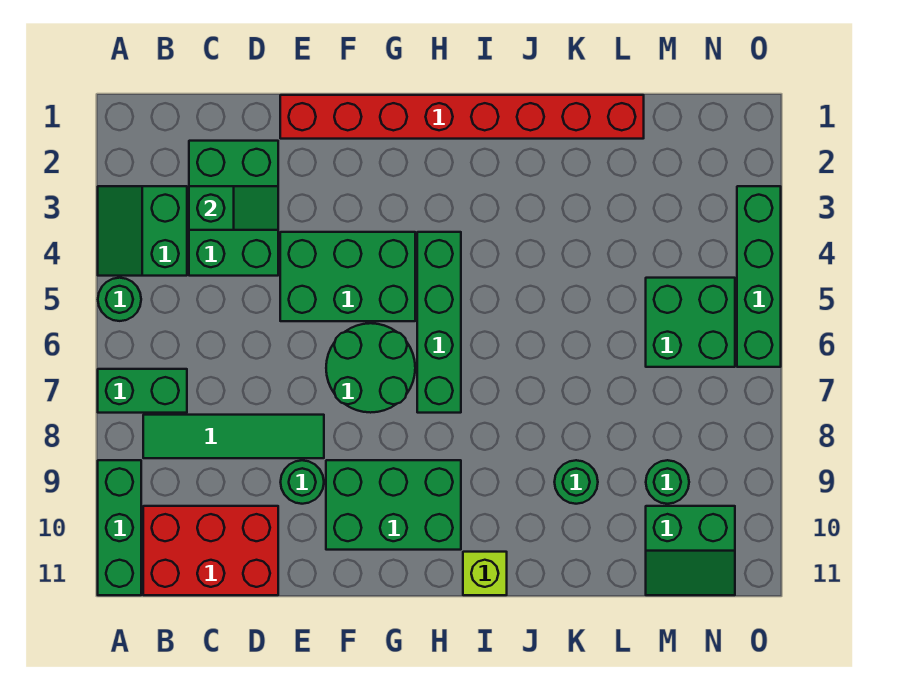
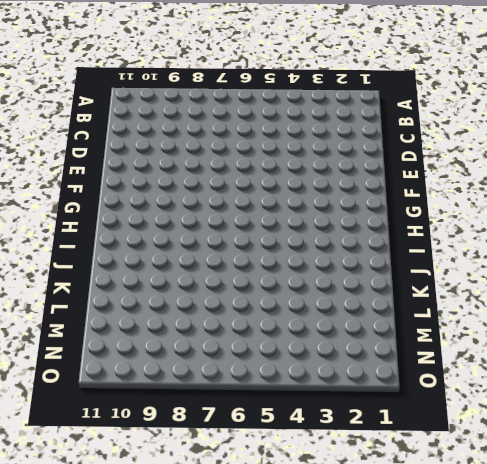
none -> green slope A3:B4 level 1 top B
none -> green round brick A5 level 1
none -> green brick A7:B7 level 1

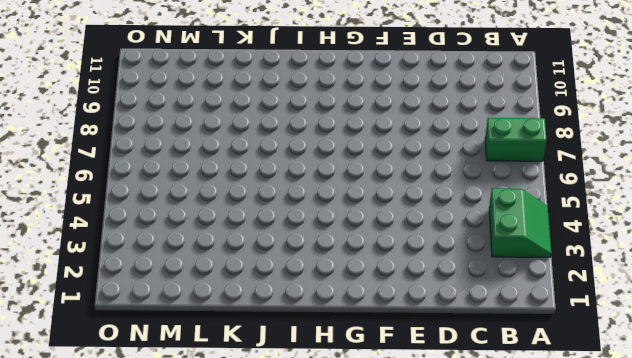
none -> green round brick A5 level 1
none -> green brick A9:A11 level 1
none -> green tile B8:E8 level 1

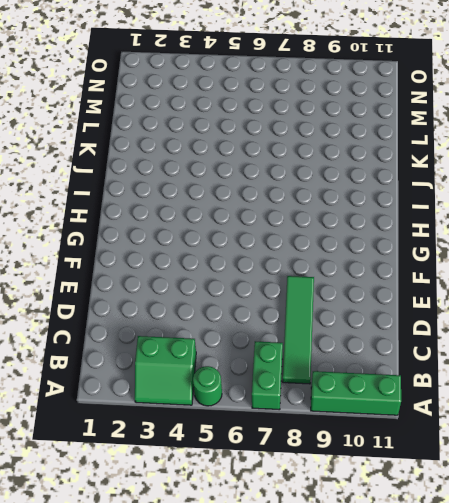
none -> red brick B10:D11 level 1
none -> green brick C2:D4 level 1
none -> red brick E1:L1 level 1

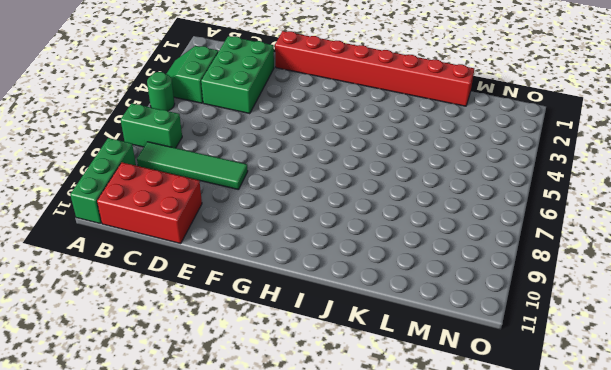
none -> green brick E4:G5 level 1
none -> green round brick E9 level 1
none -> green round brick F6:G7 level 1

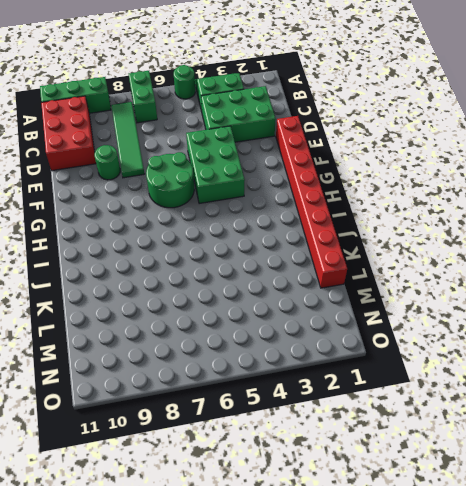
none -> green brick F9:H10 level 1
none -> green brick H4:H7 level 1
none -> lime brick I11 level 1

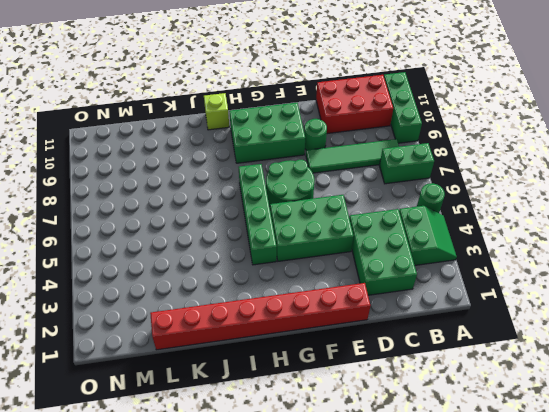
none -> green round brick K9 level 1
none -> green brick M5:N6 level 1
none -> green round brick M9 level 1

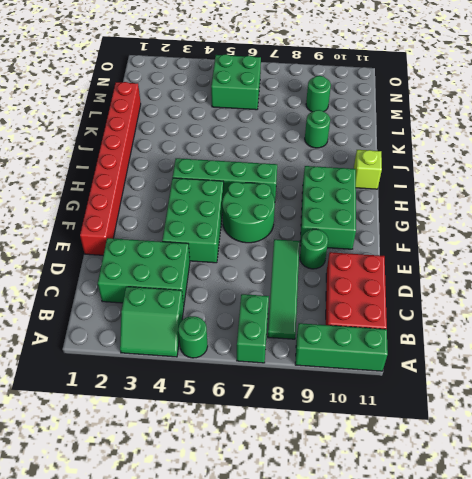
none -> green slope M10:N11 level 1 top 10
none -> green brick O3:O6 level 1
none -> green slope C3:D3 level 2 top C

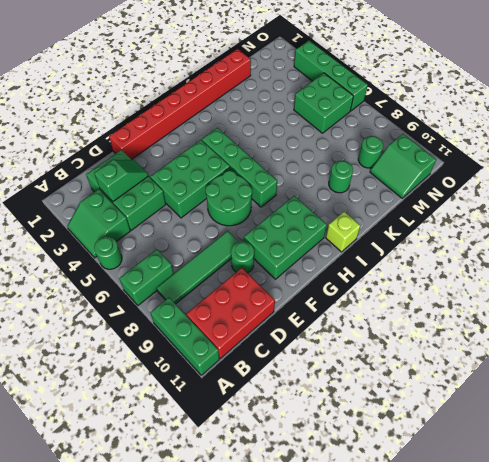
green slope M10:N11 level 1 top N -> green slope M10:N11 level 1 top 10

